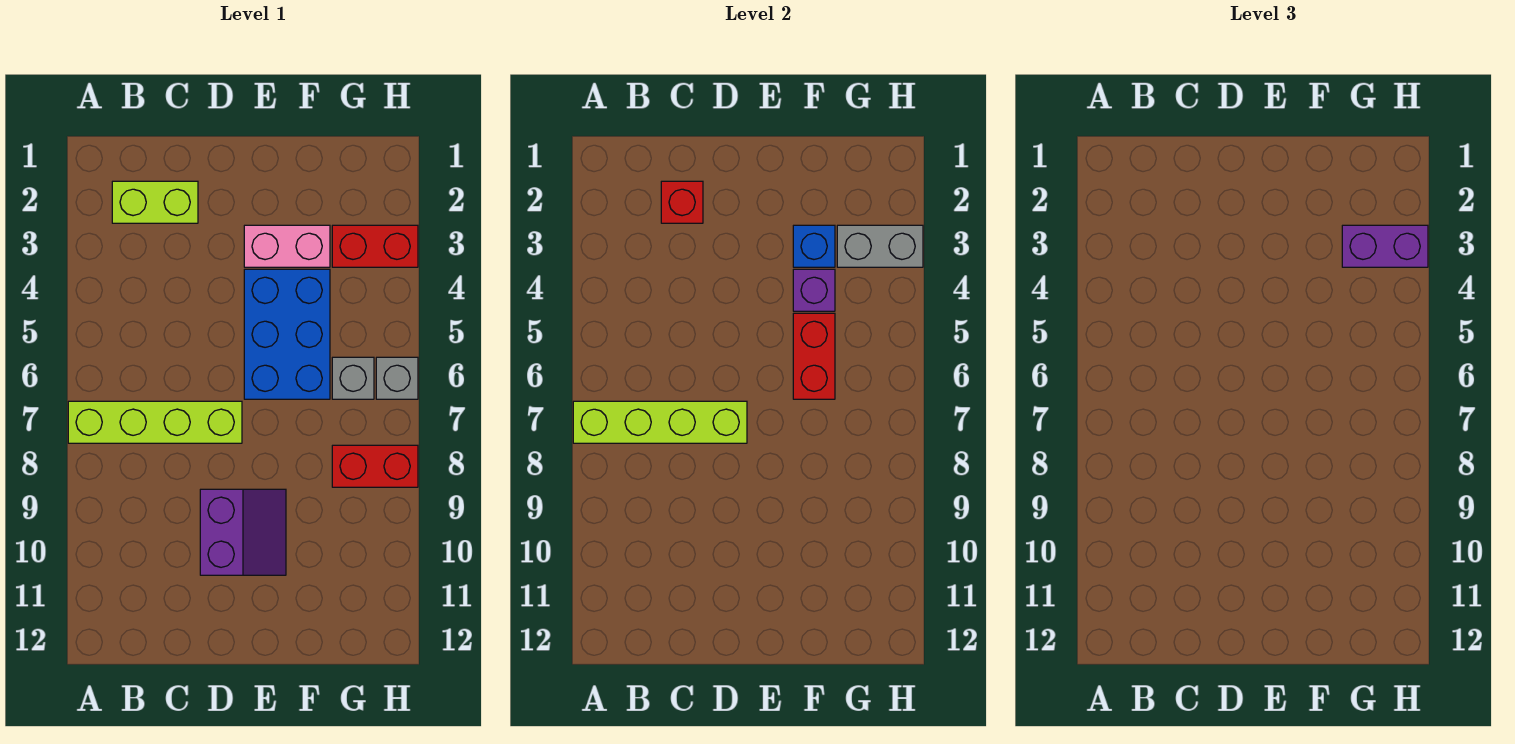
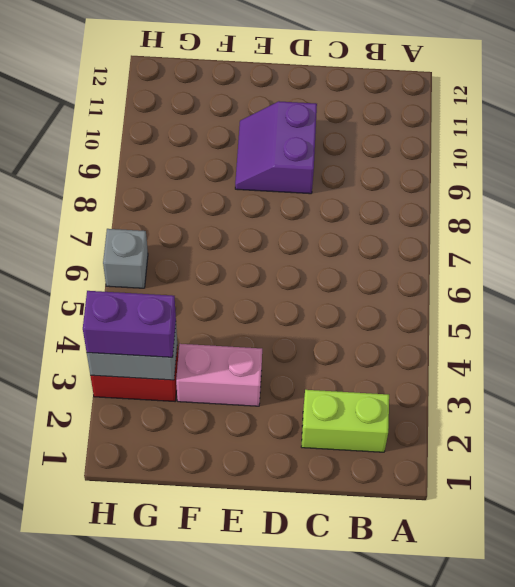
none -> lime brick A7:D7 level 1
none -> blue brick E4:F6 level 1
none -> grey brick G6 level 1

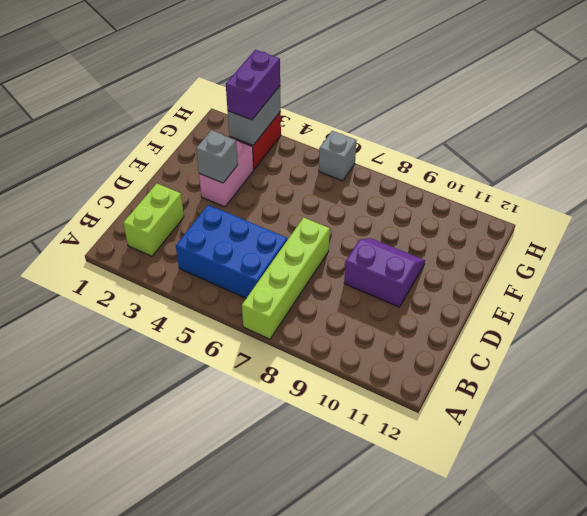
blue brick B4:C6 level 1 -> blue brick E4:F6 level 1
grey brick E3 level 2 -> grey brick G6 level 1
none -> red brick G8:H8 level 1
none -> lime brick A7:D7 level 2
none -> red brick C2 level 2

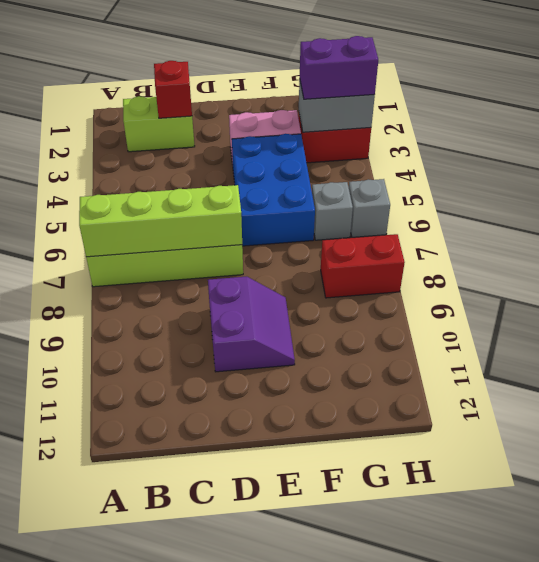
none -> blue brick F3 level 2
none -> purple brick F4 level 2
none -> red brick F5:F6 level 2

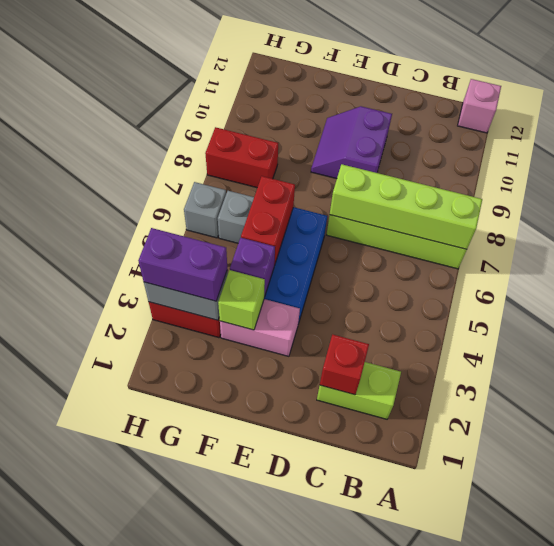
pink brick A12 level 1 -> none
lime brick F3 level 2 -> blue brick F3 level 2

